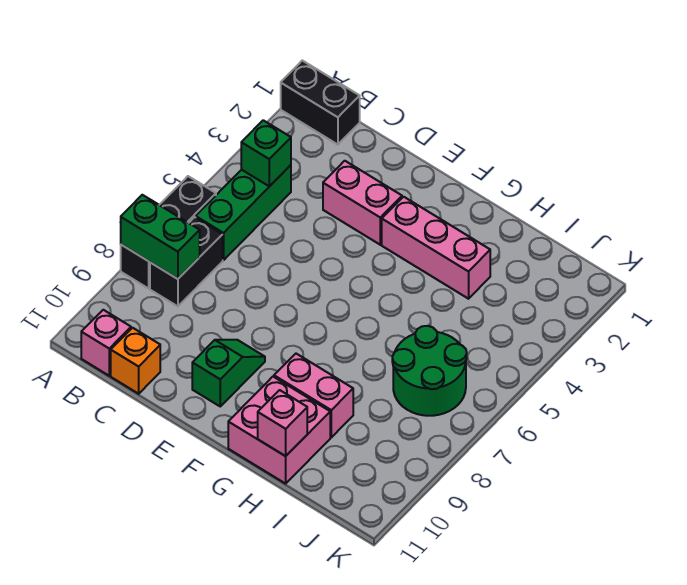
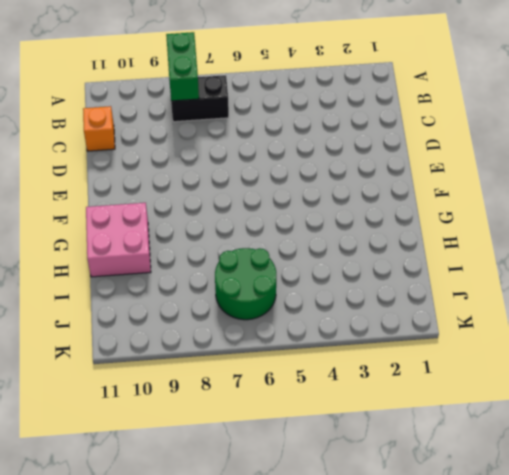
none -> black brick A1:B1 level 1
none -> black brick A6:A8 level 1
none -> green brick B4:B6 level 1

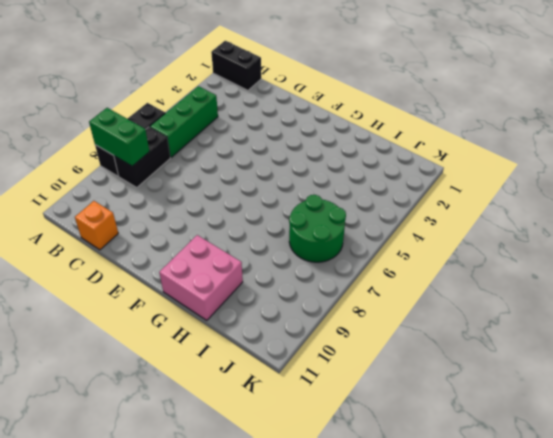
none -> pink brick B11 level 1
none -> pink brick D3:E3 level 1
none -> green slope E9:E10 level 1 top 10

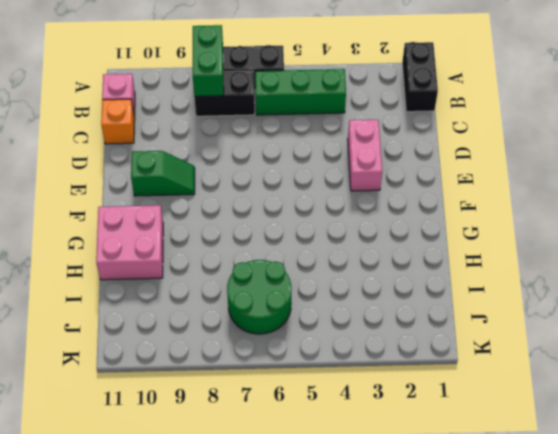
none -> pink brick F3:H3 level 1
none -> pink brick G9:H9 level 1
none -> green brick B4 level 2

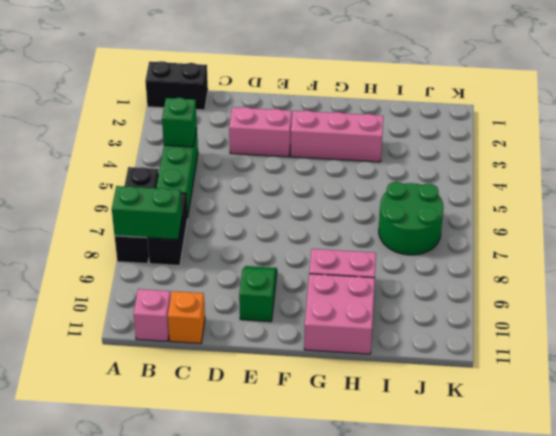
none -> pink brick H11 level 2

